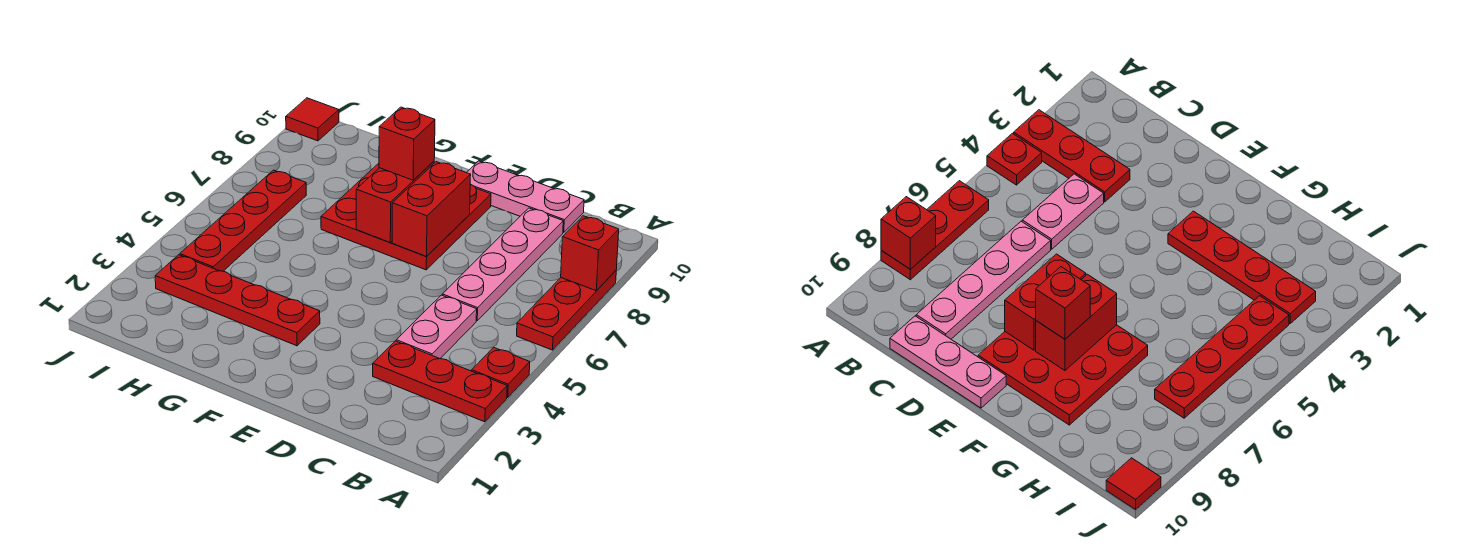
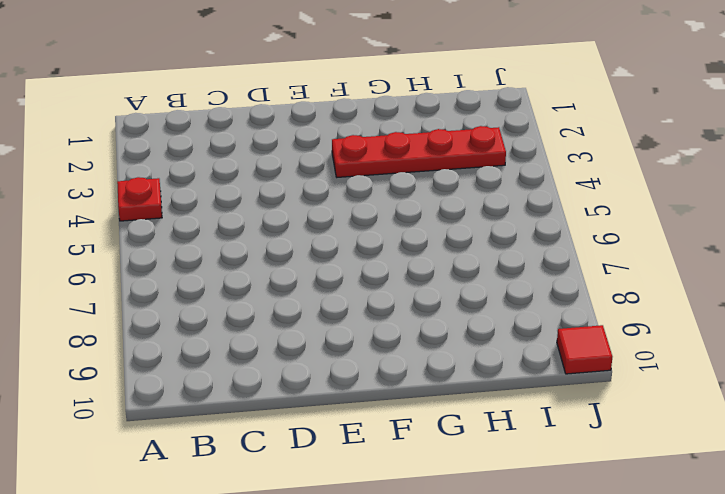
none -> red plate A3:C3 level 1
none -> red plate A6:A8 level 1
none -> pink plate C4:C5 level 1

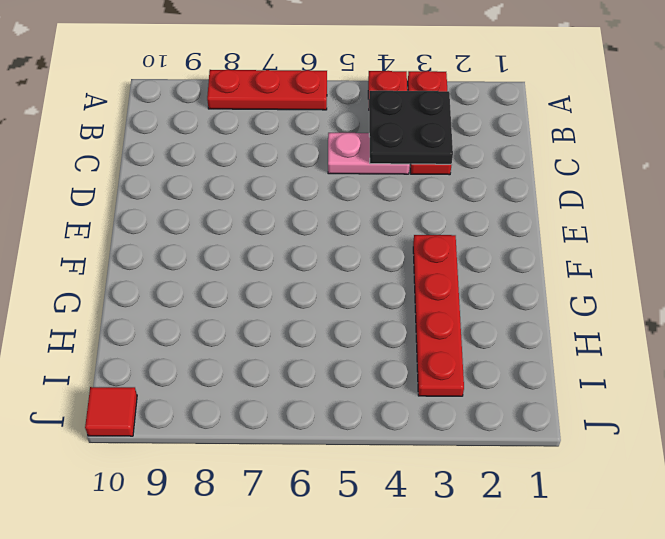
black plate B3:C4 level 2 -> none
none -> pink plate C6:C9 level 1
none -> pink plate C10:E10 level 1
none -> red plate E7:G9 level 1

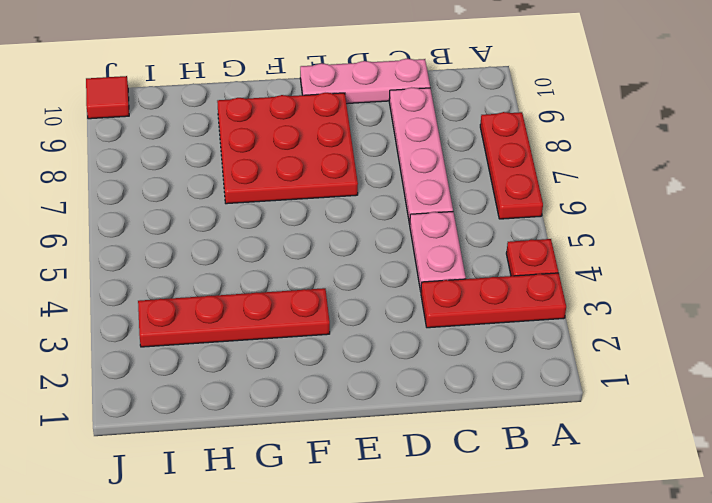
none -> red plate I4:I7 level 1
none -> red brick A8 level 2
none -> red brick E7:E8 level 2

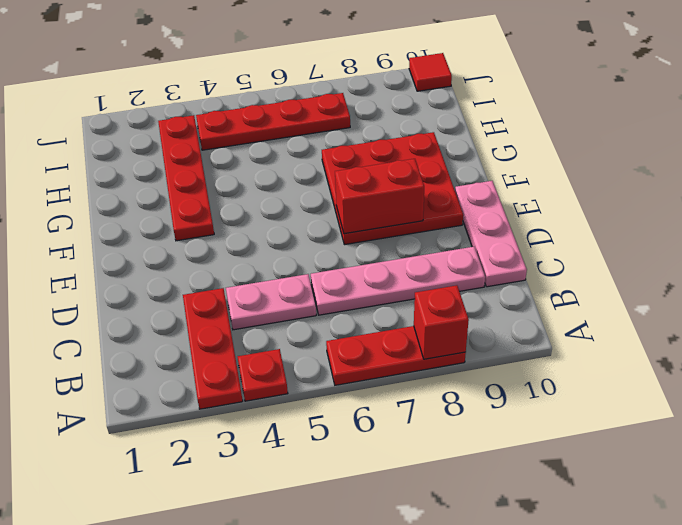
none -> red brick F7:F8 level 2
none -> red brick F8 level 3

